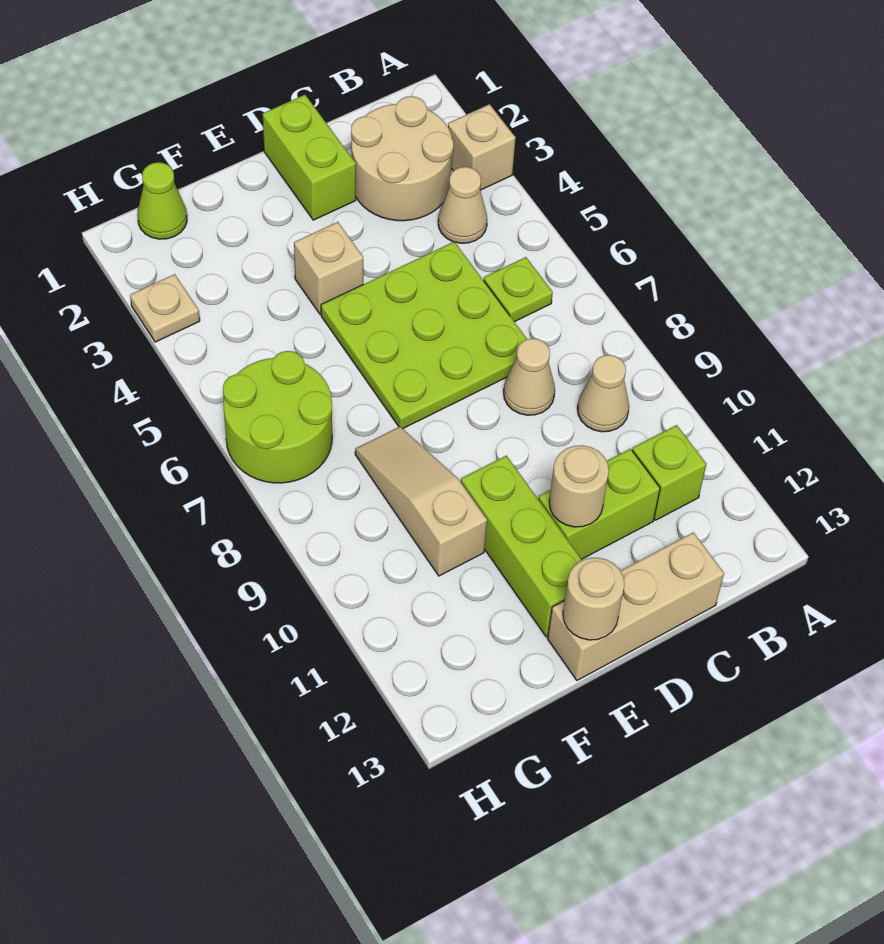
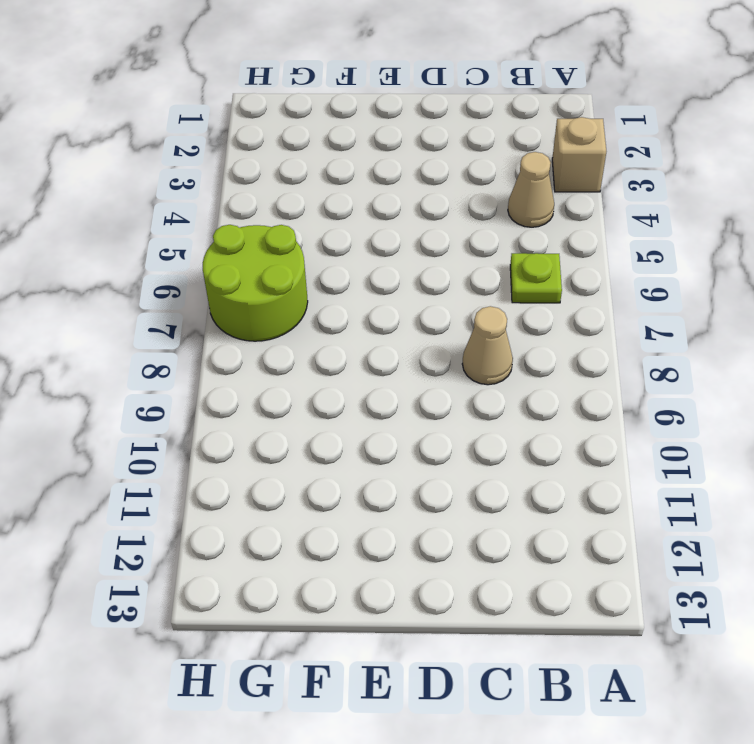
none -> tan round brick B2:C3 level 1
none -> tan cone B9 level 1
none -> lime brick B11 level 1

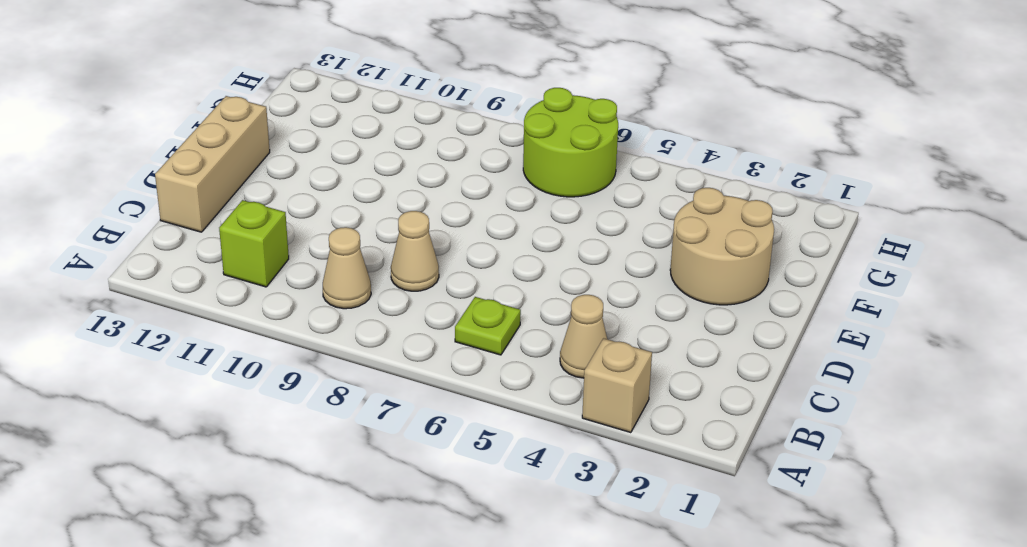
tan round brick E2:F3 level 1 -> tan round brick B2:C3 level 1
none -> lime plate C5:E7 level 1
none -> lime brick C11:D11 level 1
none -> lime brick D1:D2 level 1

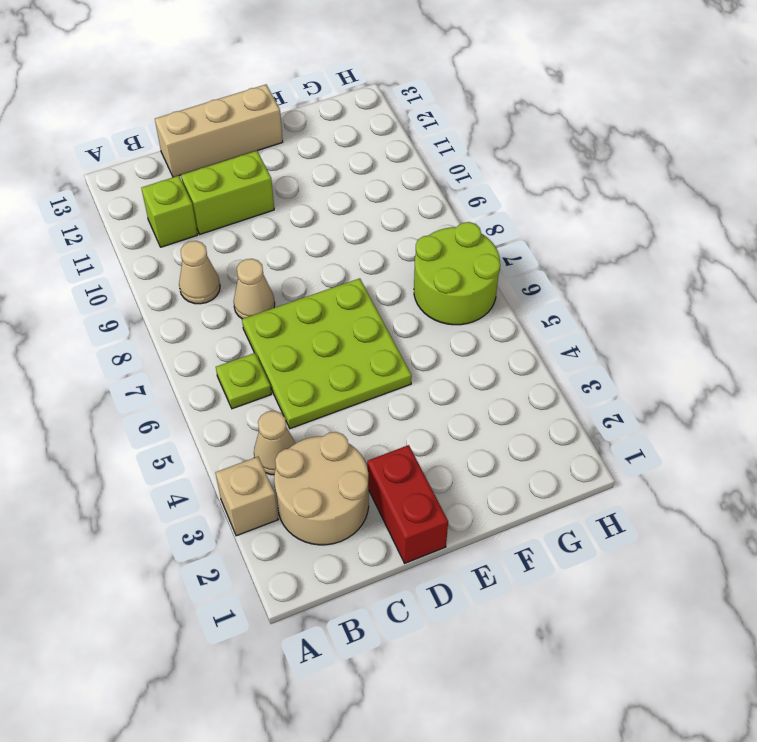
red brick D1:D2 level 1 -> lime brick D1:D2 level 1
none -> tan brick E4 level 1
none -> lime brick E10:E12 level 1
none -> tan slope F8:F10 level 1 top 10

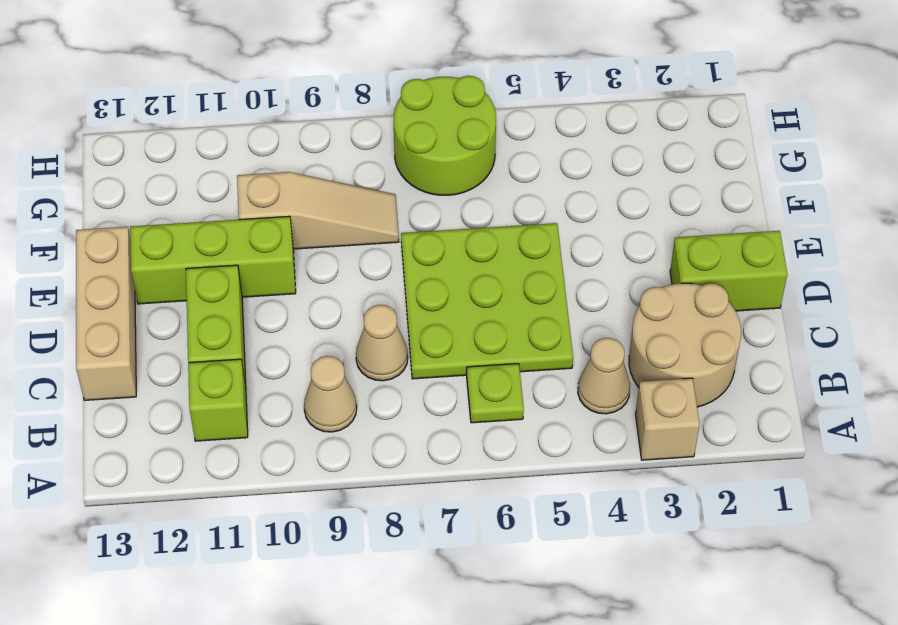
none -> tan brick E4 level 1
none -> lime cone G1 level 1
none -> tan plate H3 level 1

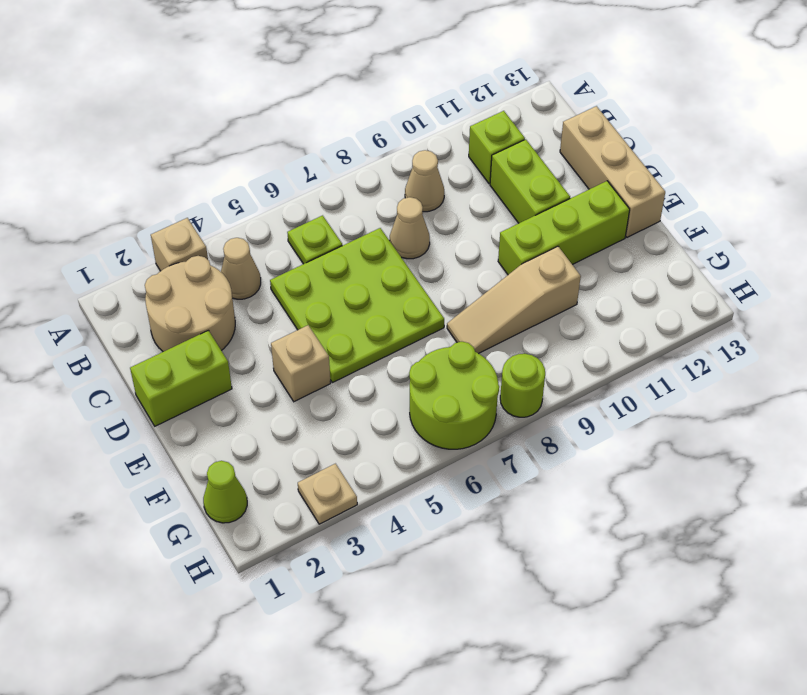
lime round brick H8 level 1 -> none
none -> tan round brick D11 level 2
none -> tan round brick E13 level 2

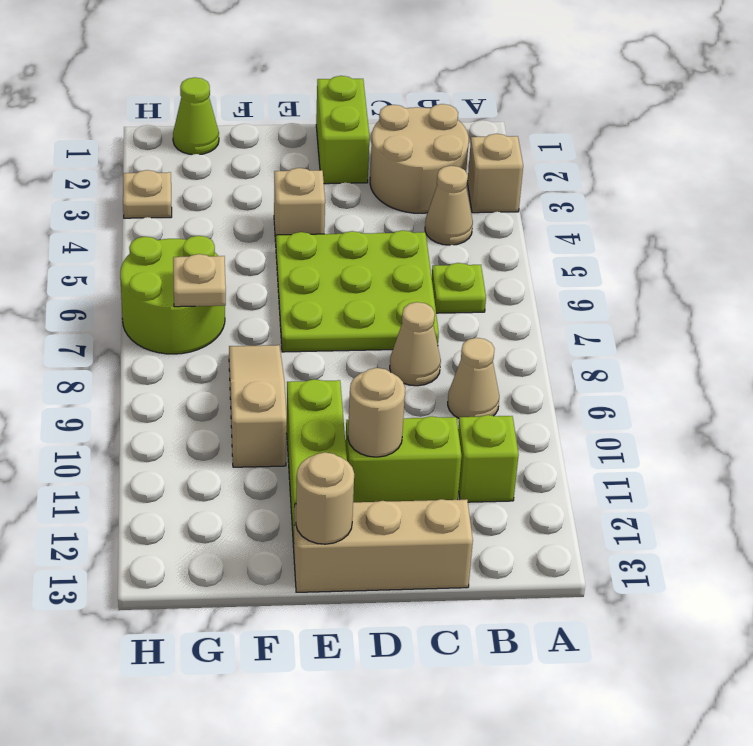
tan plate G7 level 2 -> none

